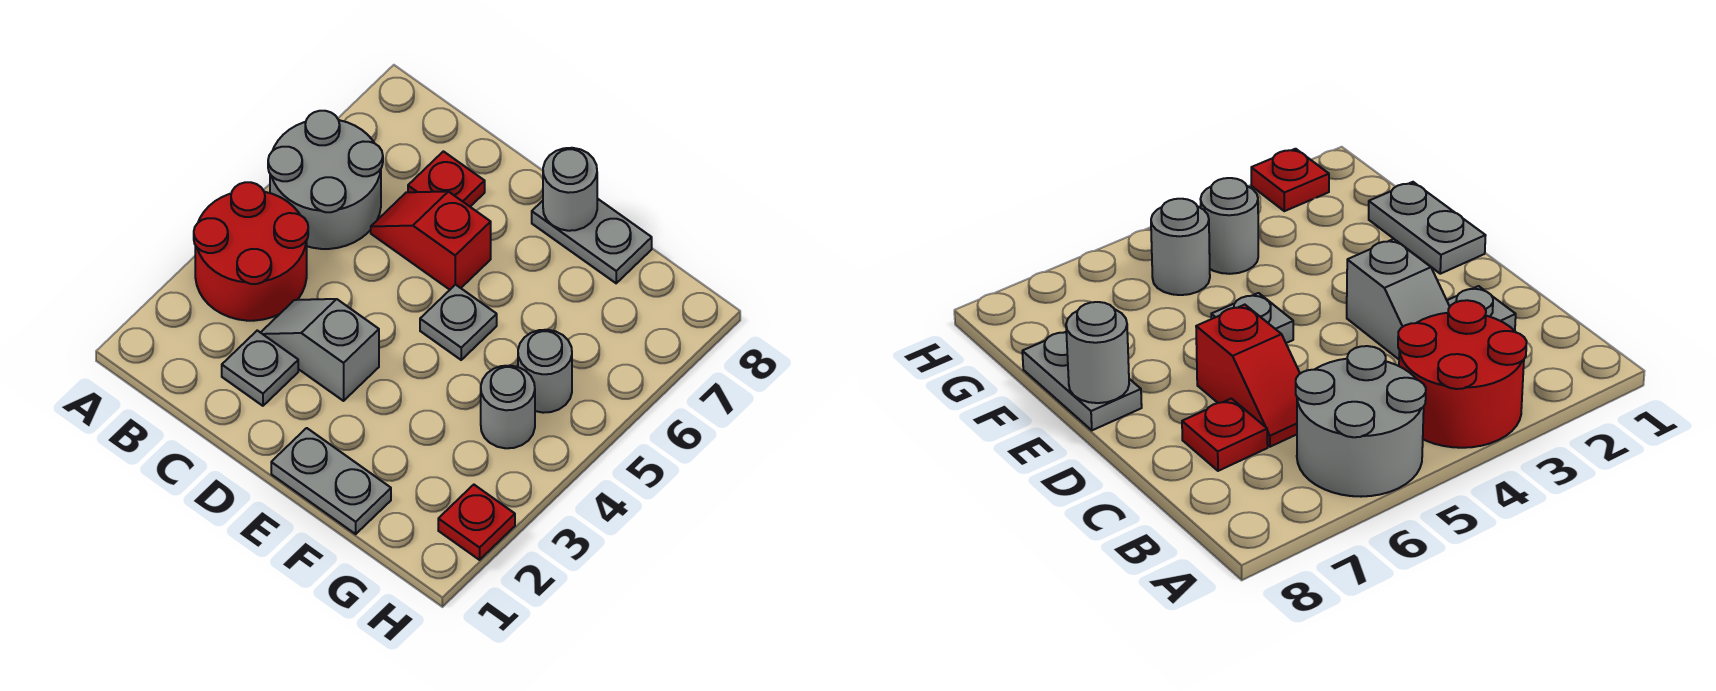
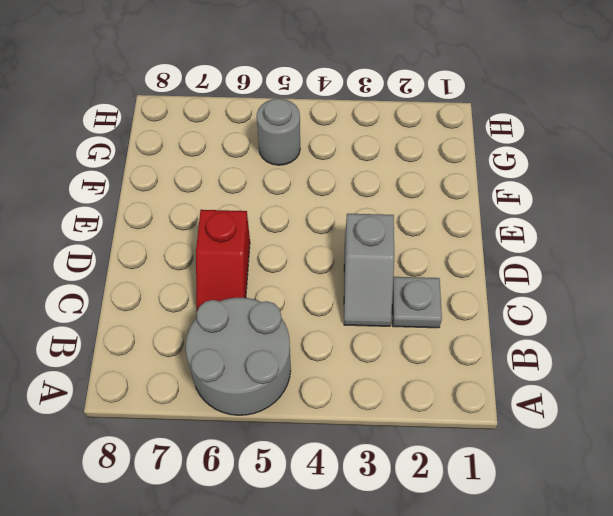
none -> red round brick A3:B4 level 1
none -> red plate C7 level 1
none -> grey plate E1:F1 level 1

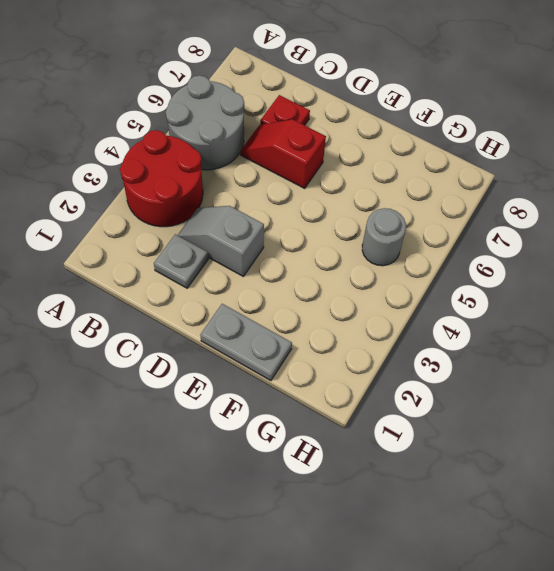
none -> grey plate E5 level 1
none -> grey plate E8:F8 level 1
none -> grey round brick G4 level 1

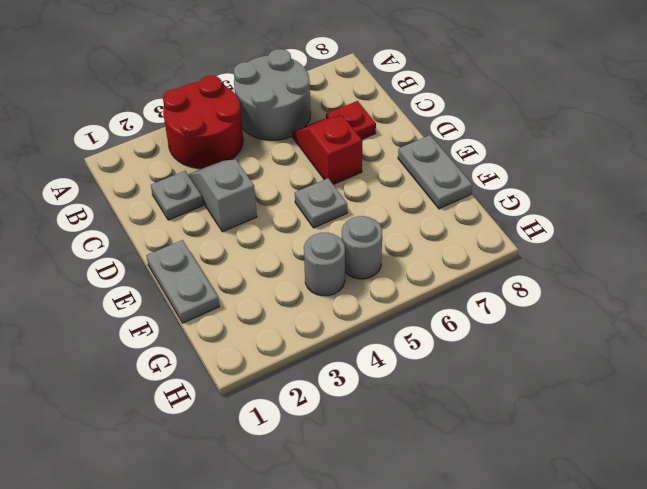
none -> red plate H2 level 1
none -> grey round brick E8 level 2

